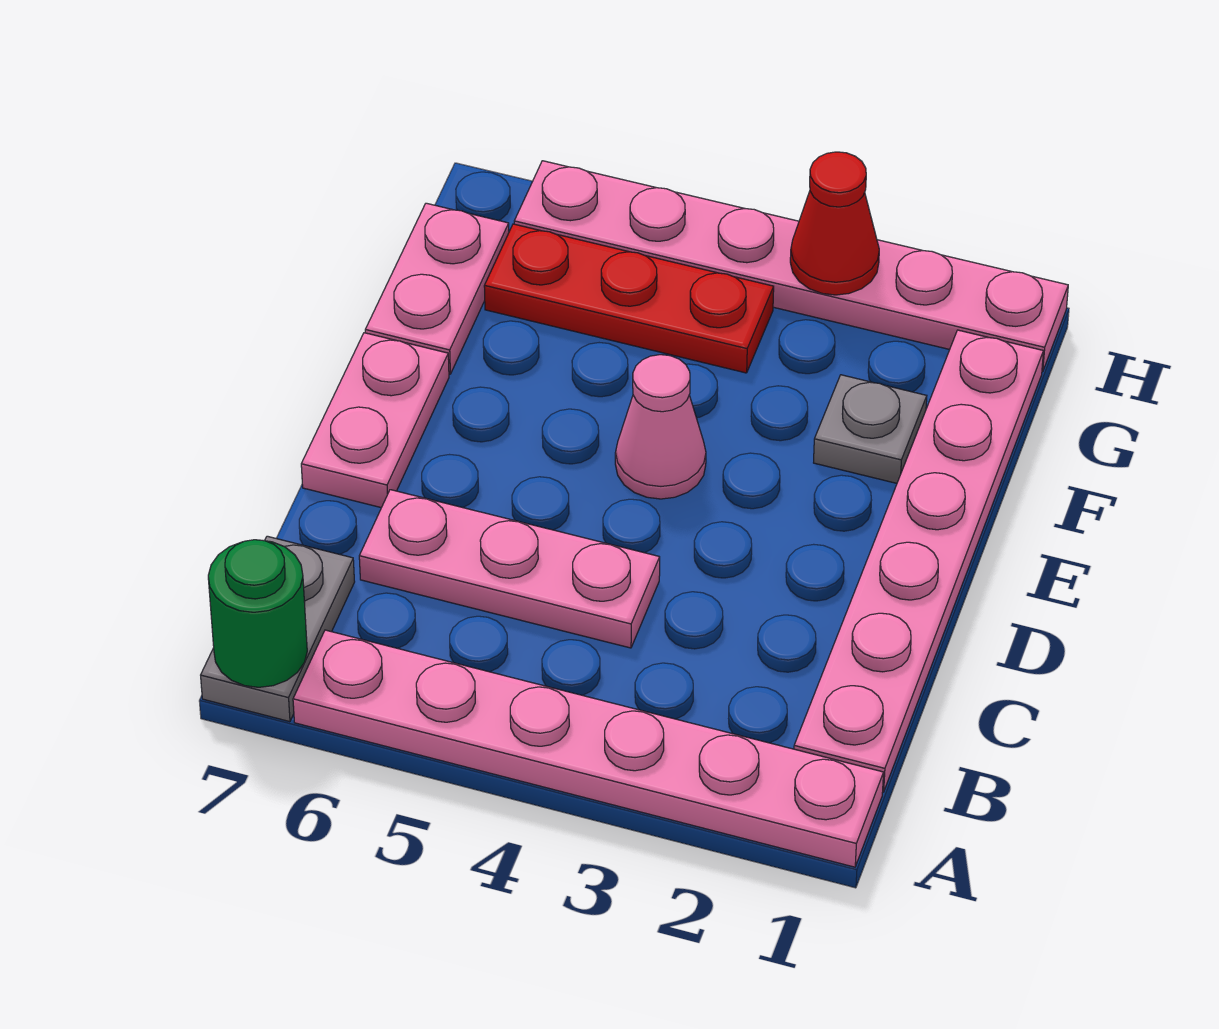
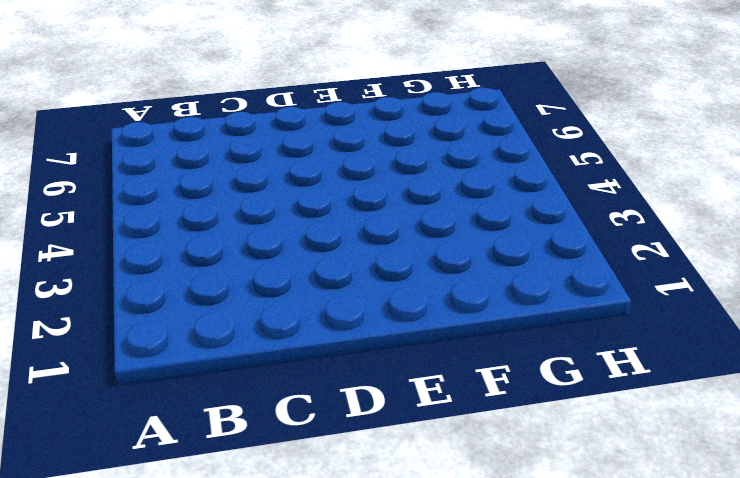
none -> pink plate A1:A6 level 1
none -> grey plate A7:B7 level 1
none -> pink plate B1:G1 level 1

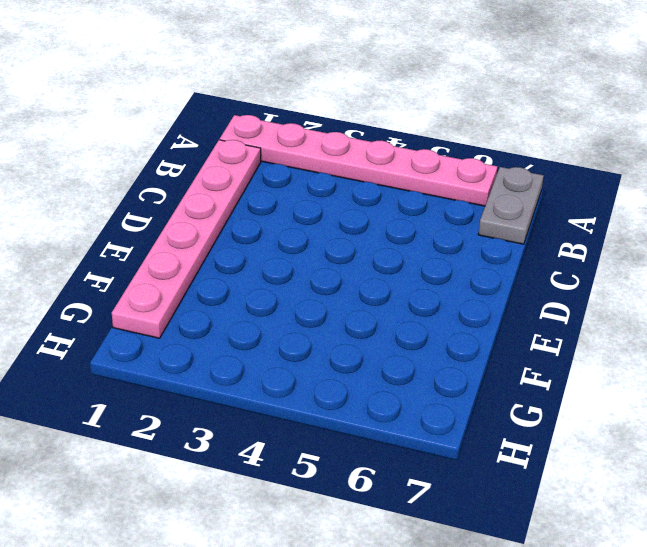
none -> pink plate C4:C6 level 1
none -> pink plate D7:E7 level 1
none -> pink cone E4 level 1

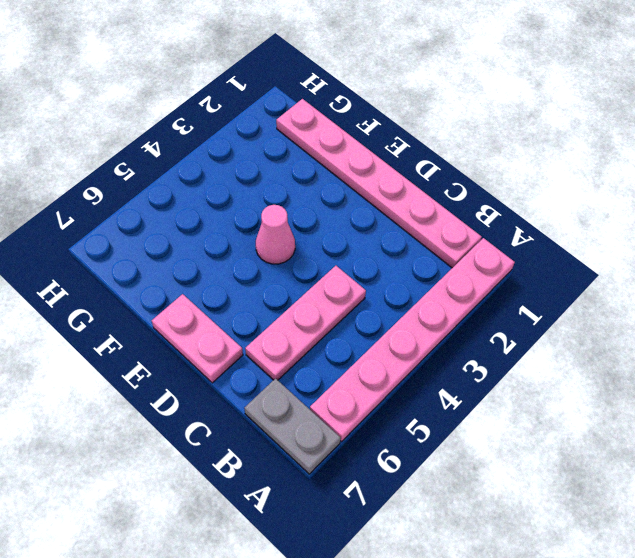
none -> grey plate F2 level 1
none -> pink plate F7:G7 level 1
none -> red plate G4:G6 level 1

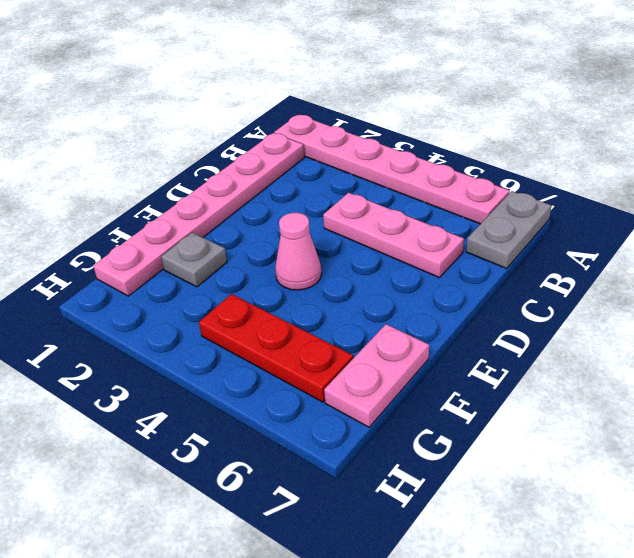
none -> pink plate D7:E7 level 1
none -> pink plate H1:H6 level 1
none -> green round brick A7 level 2

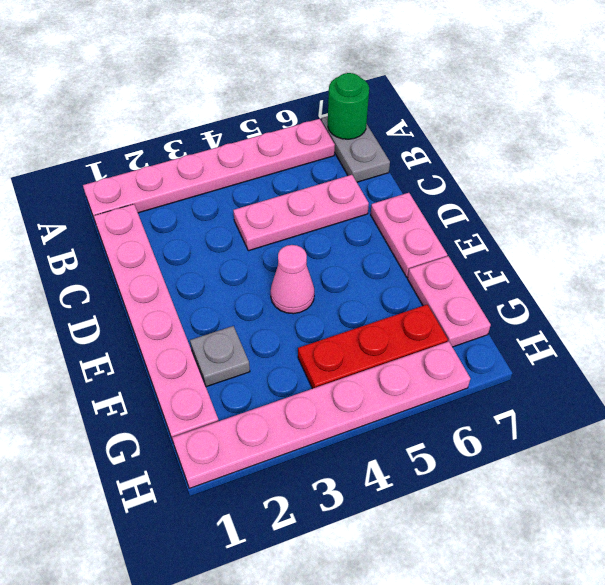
none -> red cone H3 level 2

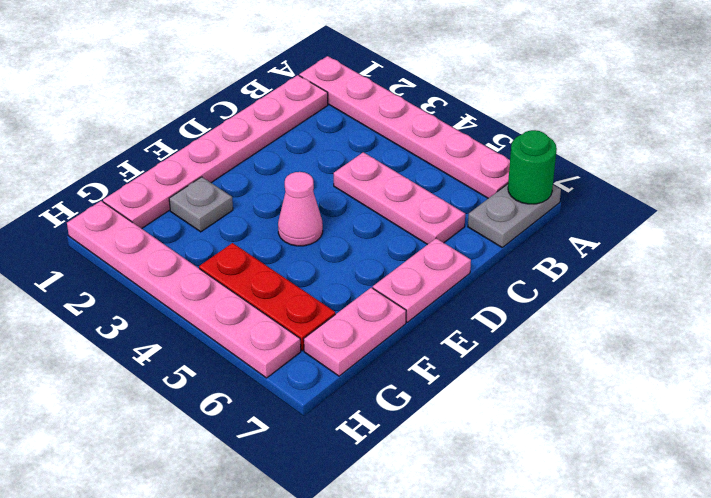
none -> red cone H3 level 2

